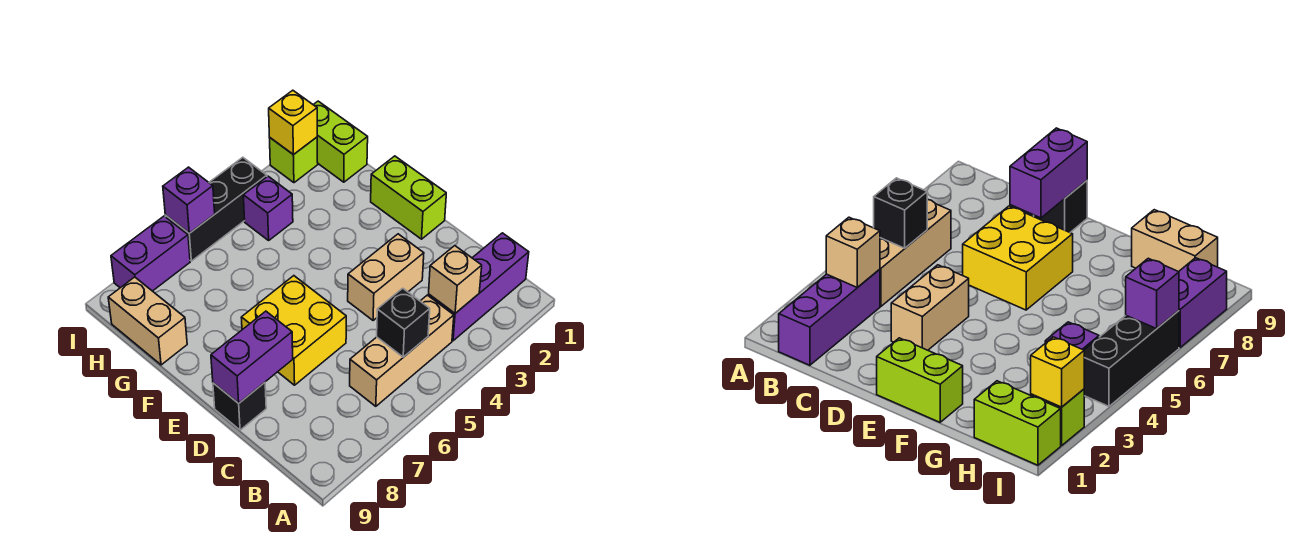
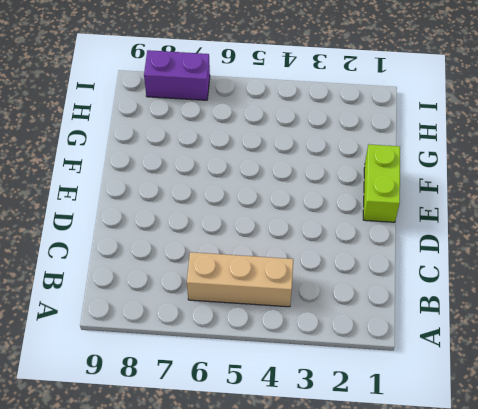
none -> purple brick B1:B3 level 1
none -> tan brick D3:D4 level 1
none -> yellow brick D6:E7 level 1

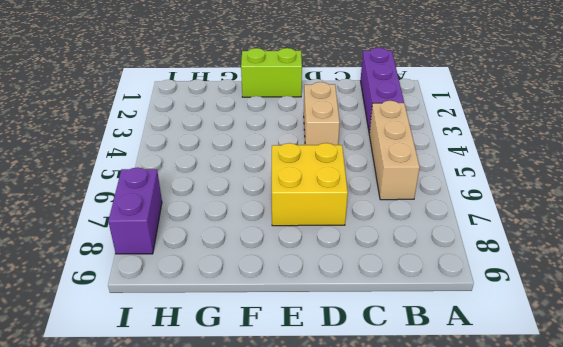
none -> black brick D9 level 1
none -> tan brick G9:H9 level 1
none -> lime brick H1:I1 level 1

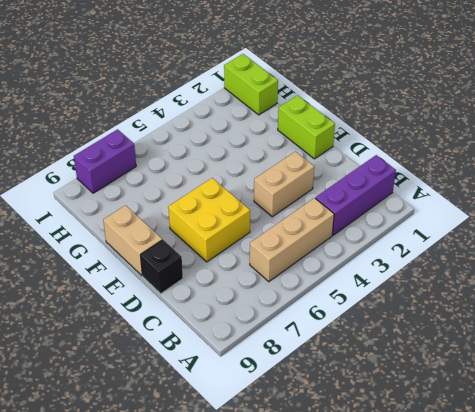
tan brick E9:F9 level 1 -> tan brick G9:H9 level 1
none -> purple brick H4 level 1
none -> lime brick I2 level 1
none -> black brick I4:I6 level 1

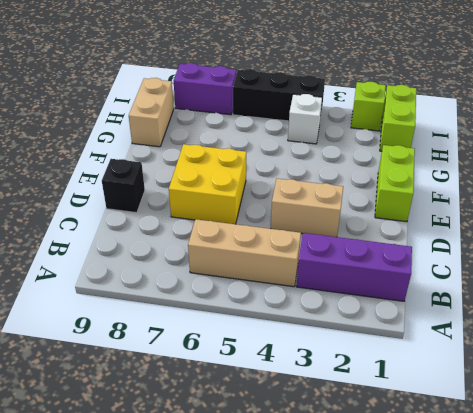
white brick H4 level 1 -> purple brick H4 level 1
none -> tan brick B3 level 2
none -> black brick B5 level 2
none -> purple brick D8:D9 level 2

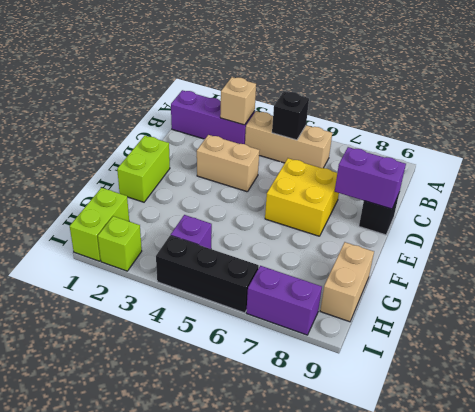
none -> yellow brick I2 level 2
none -> purple brick I6 level 2

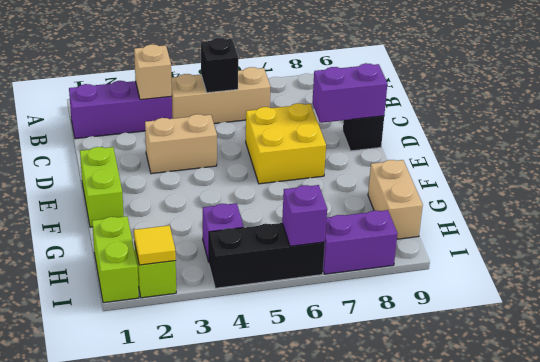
yellow tile I2 level 2 -> yellow brick I2 level 2

